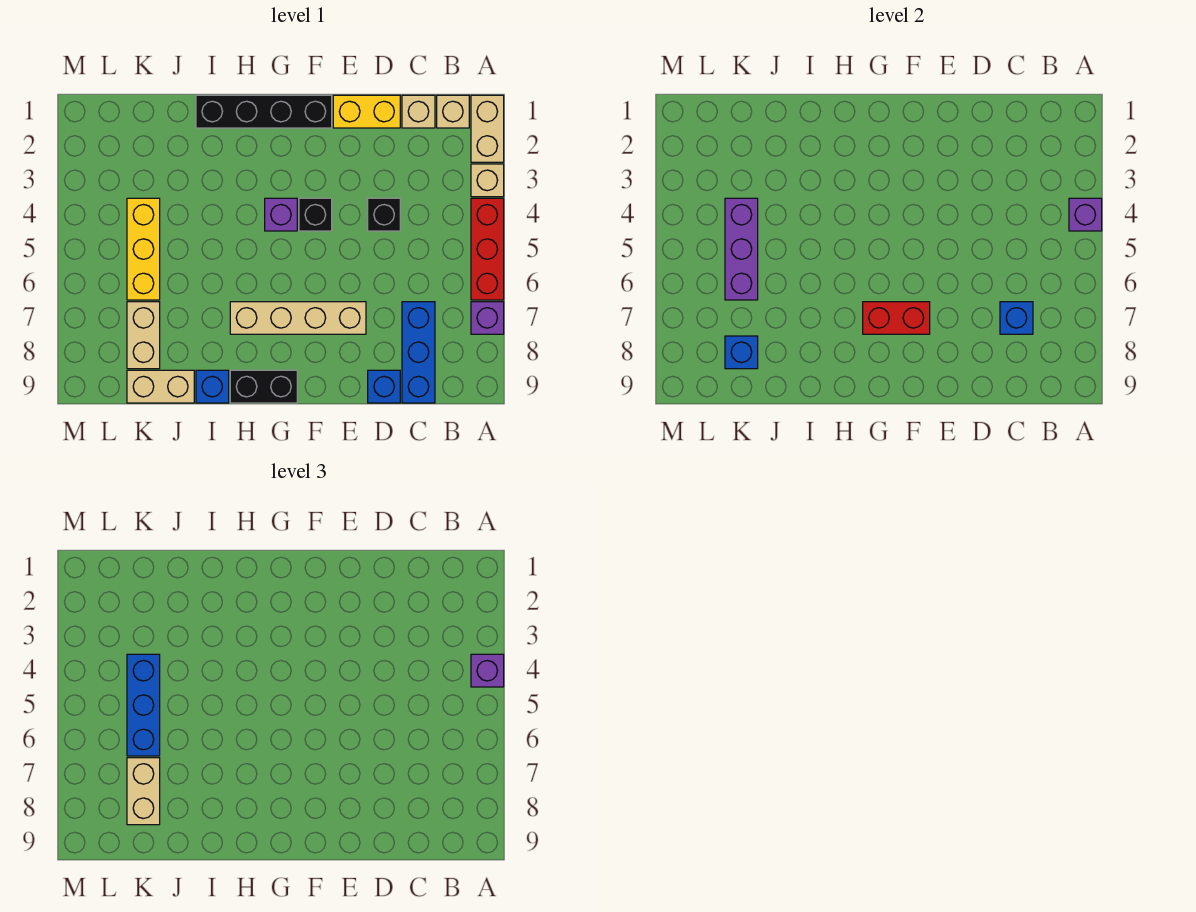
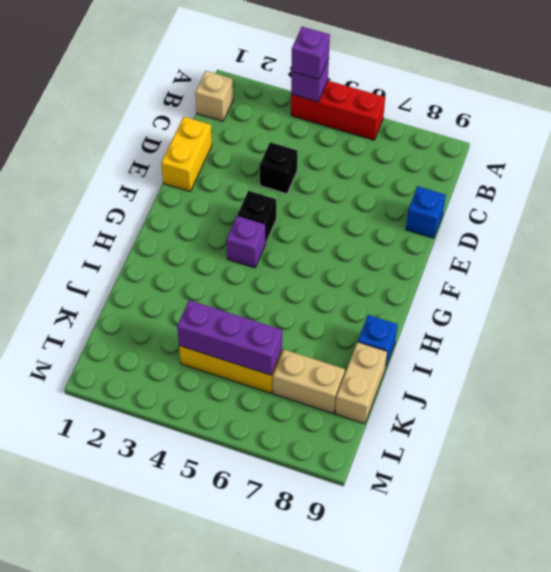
none -> tan brick A1:A2 level 1
none -> tan brick A3 level 1
none -> purple brick A7 level 1

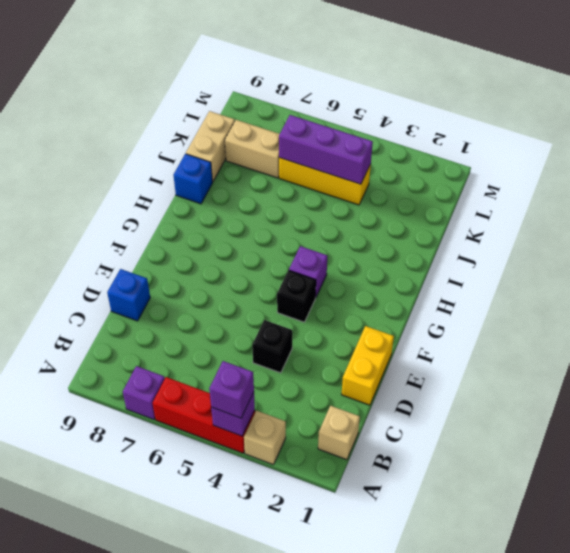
none -> tan brick A1:A2 level 1
none -> tan brick C1 level 1
none -> blue brick C7:C9 level 1

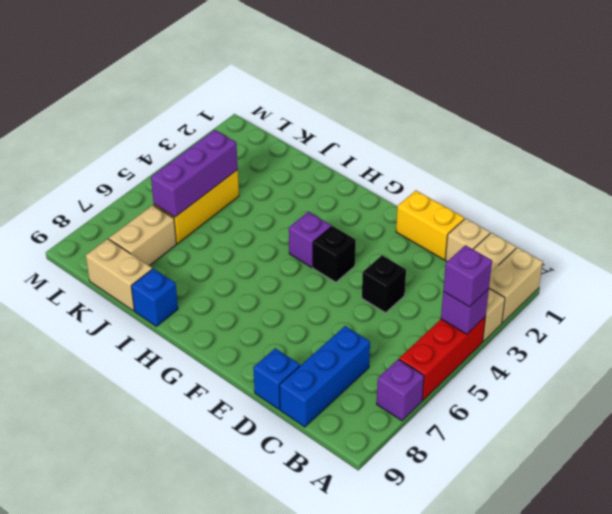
none -> tan brick E7:H7 level 1
none -> black brick F1:I1 level 1
none -> black brick G9:H9 level 1

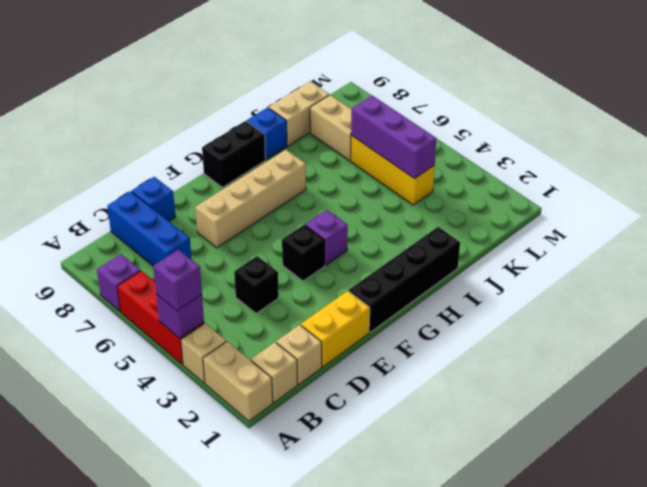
none -> blue brick C7 level 2
none -> red brick F7:G7 level 2
none -> blue brick K8 level 2

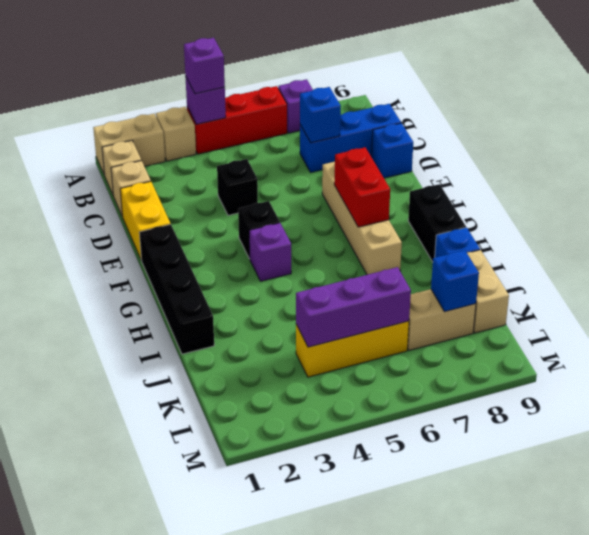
none -> blue brick K4:K6 level 3
none -> tan brick K7:K8 level 3

